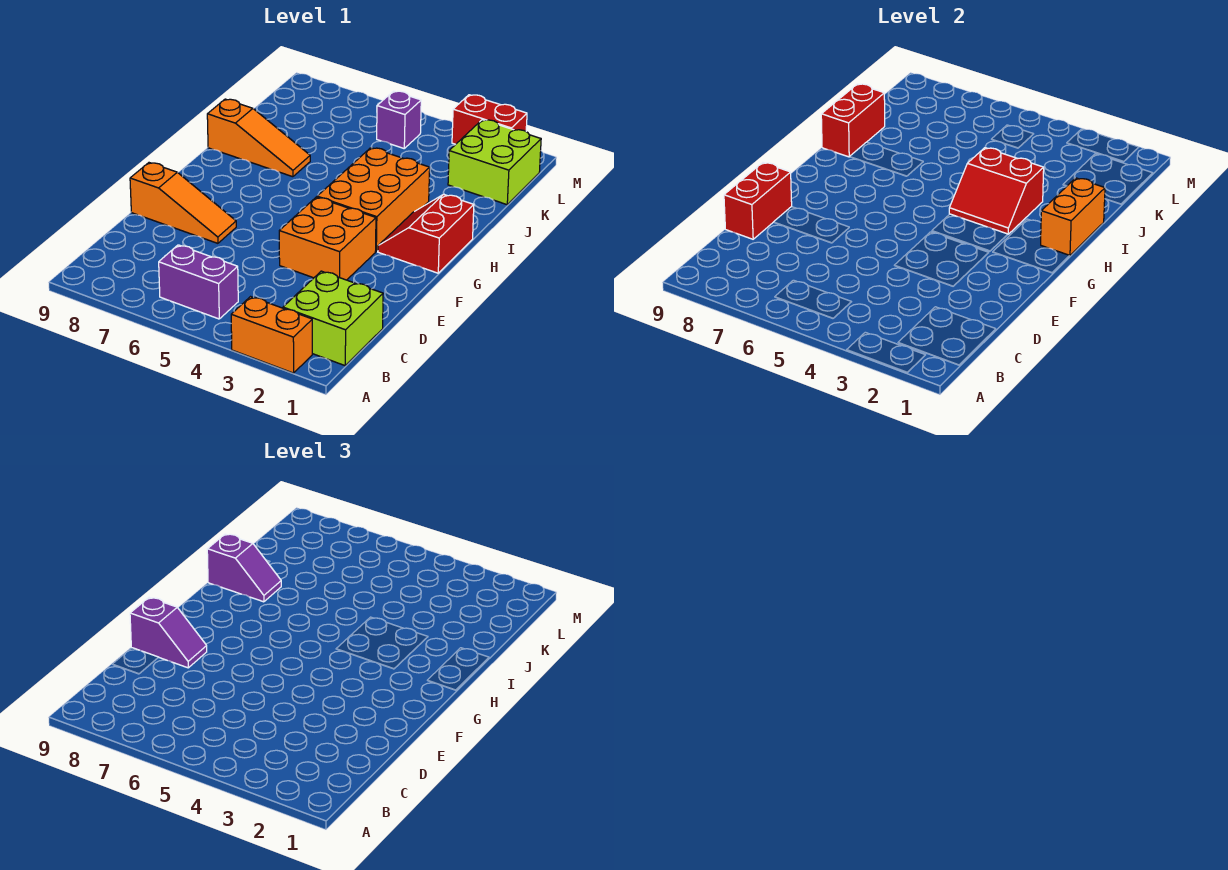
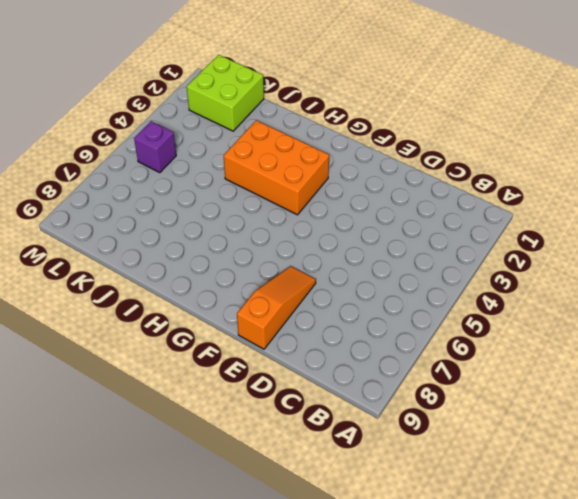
none -> orange brick A2:A3 level 1
none -> lime brick B1:C2 level 1
none -> purple brick B5:B6 level 1

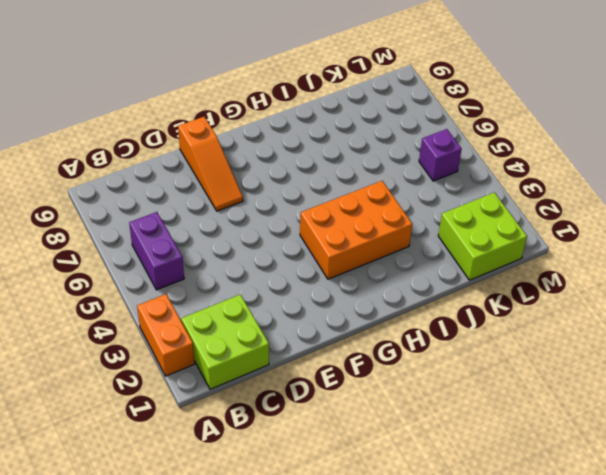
none -> orange brick E3:F4 level 1
none -> red slope G1:H2 level 1 top 1
none -> orange slope I7:I9 level 1 top 9

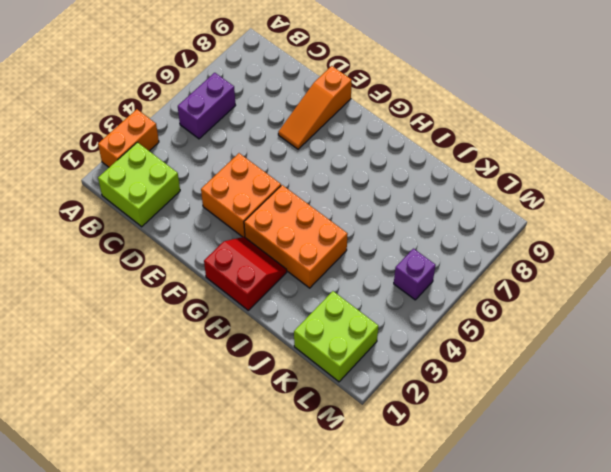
none -> orange slope I7:I9 level 1 top 9
none -> red brick M2:M3 level 1
none -> red brick D9:E9 level 2

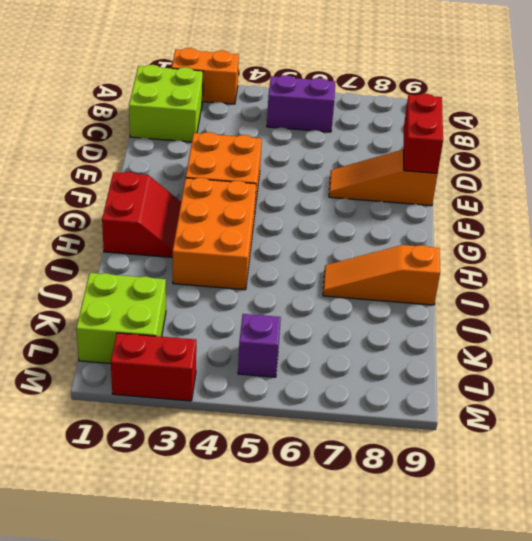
none -> orange brick H1:I1 level 2
none -> red slope H3:I4 level 2 top I
none -> red brick I9:J9 level 2

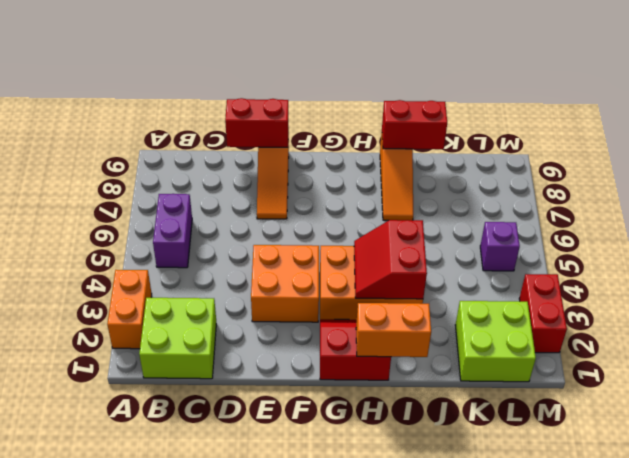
none -> purple slope E8:E9 level 3 top 9
none -> purple slope I8:I9 level 3 top 9

